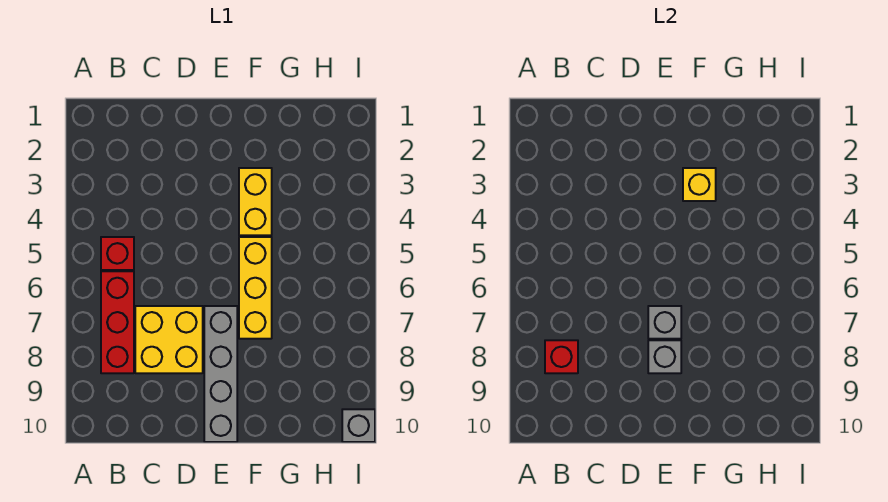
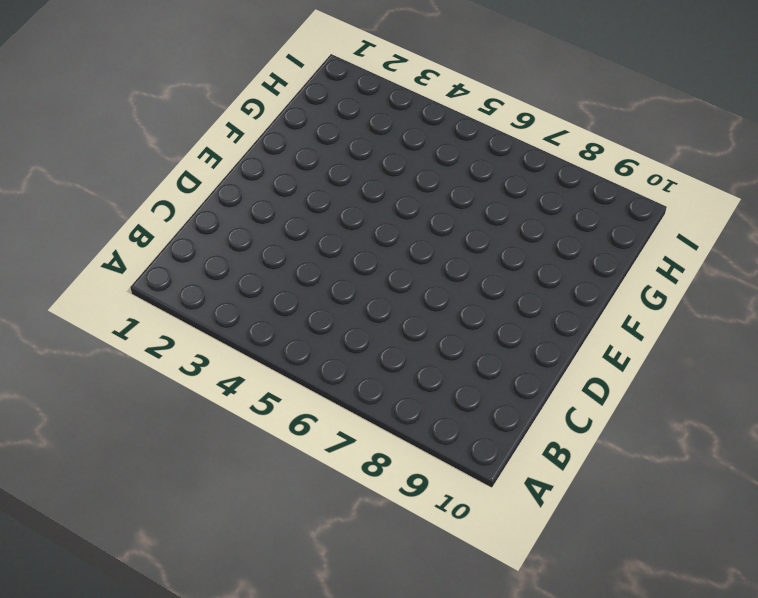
none -> red brick B5 level 1
none -> red brick B6:B8 level 1

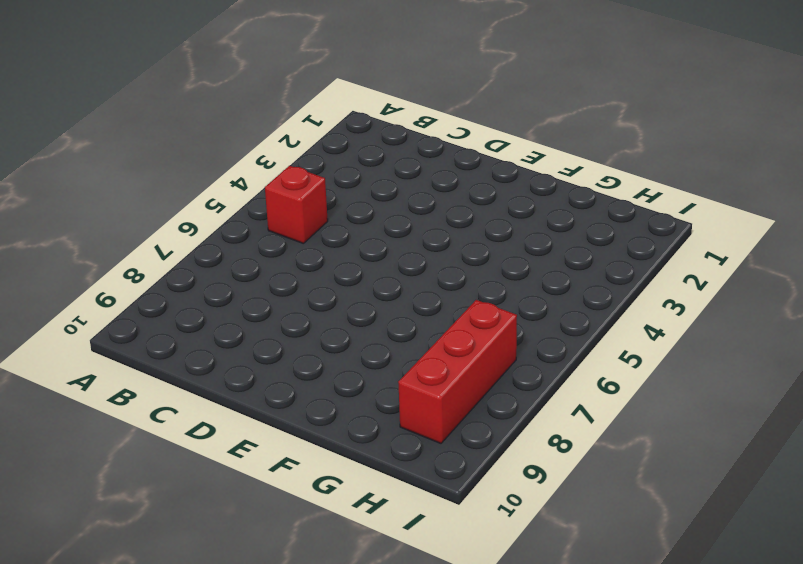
red brick H7:H9 level 1 -> red brick B6:B8 level 1
none -> yellow brick C7:D8 level 1
none -> grey brick E7:E10 level 1

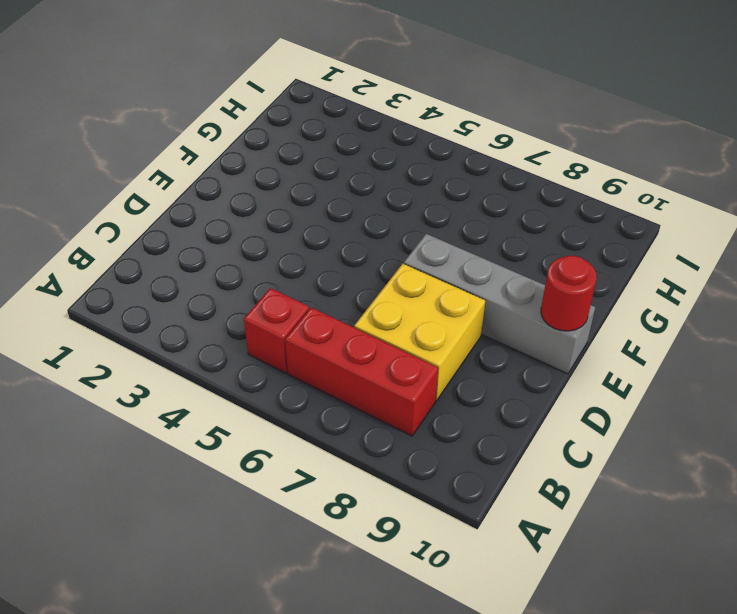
red round brick E10 level 2 -> none
none -> yellow brick F3:F4 level 1
none -> yellow brick F5:F7 level 1

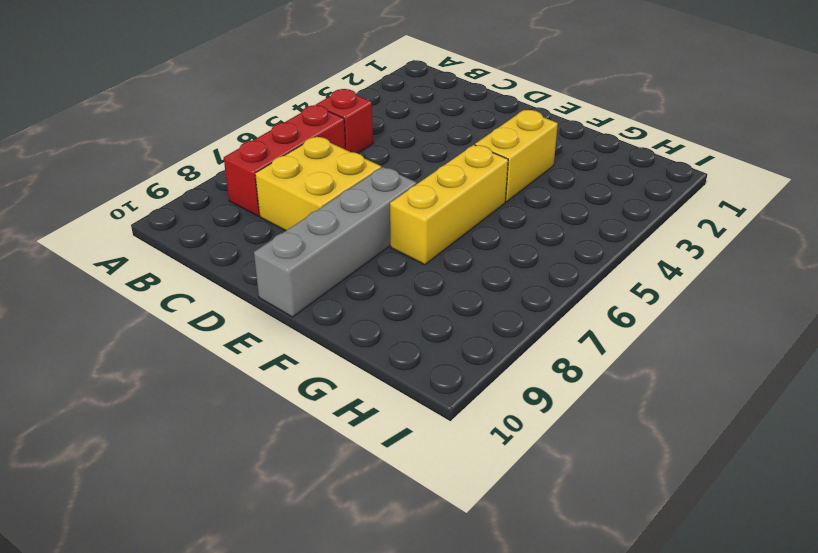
none -> grey brick I10 level 1
none -> red brick B8 level 2

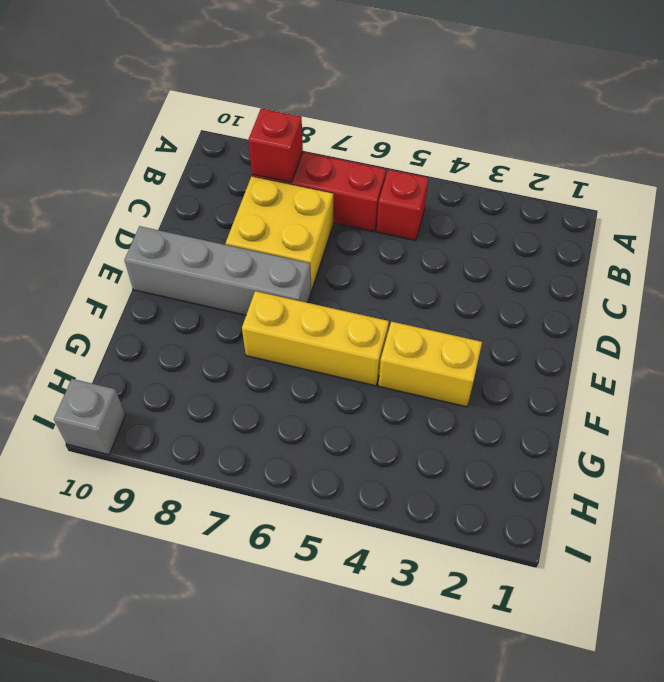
none -> grey brick E7 level 2
none -> grey brick E8 level 2

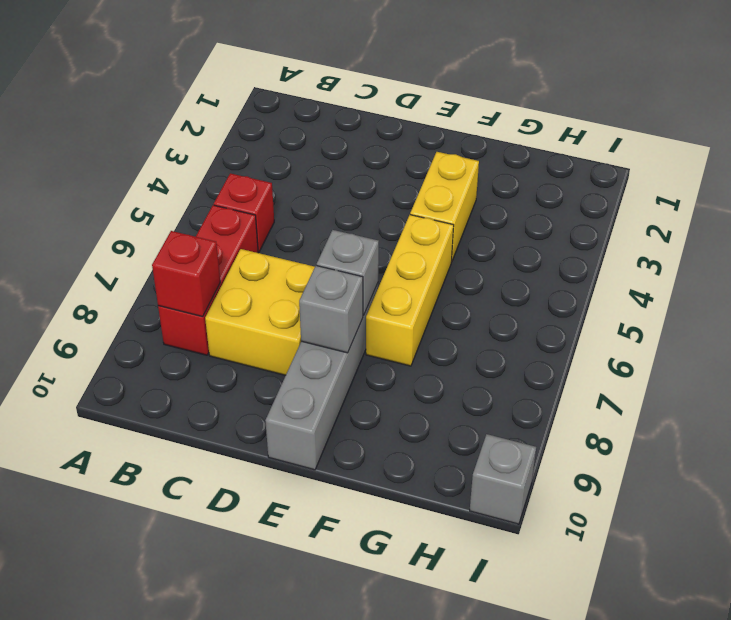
none -> yellow brick F3 level 2

